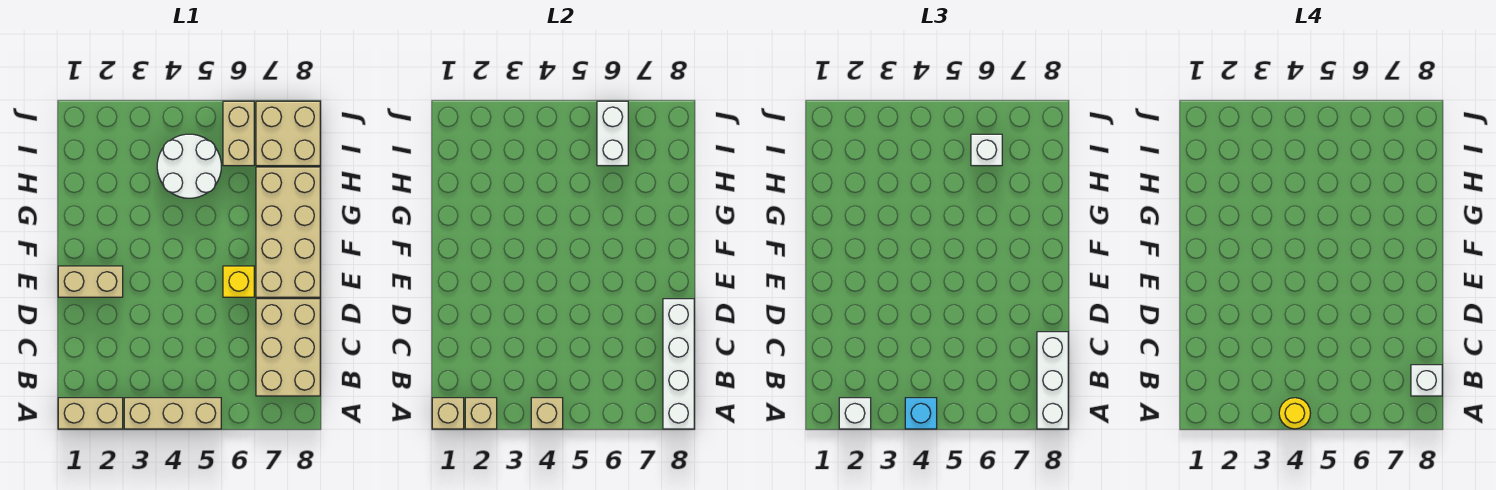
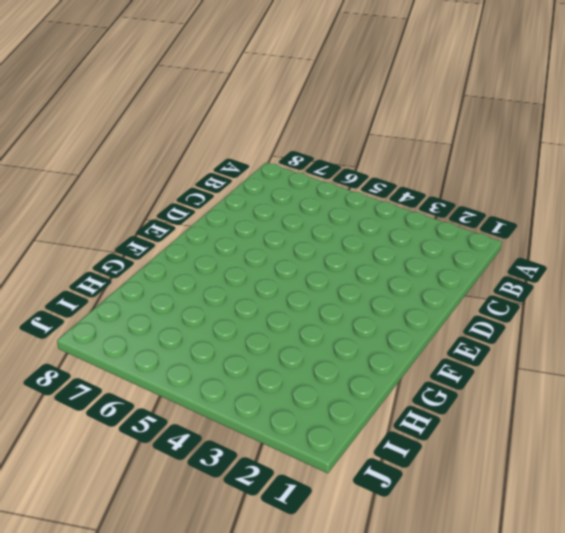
none -> tan brick A1:A2 level 1
none -> tan brick A3:A5 level 1
none -> tan brick B7:D8 level 1

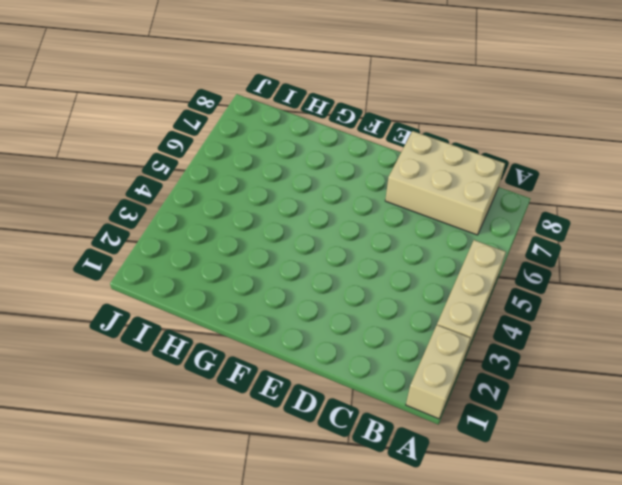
none -> tan brick E1:E2 level 1
none -> yellow brick E6 level 1
none -> tan brick E7:H8 level 1

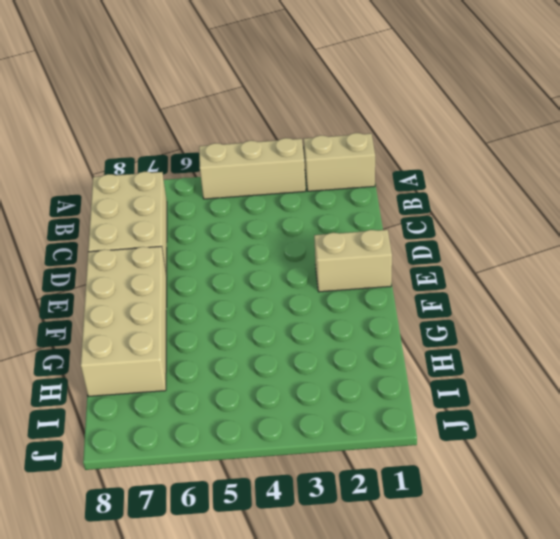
none -> yellow brick E6 level 1
none -> white round brick H4:I5 level 1
none -> tan brick I6:J6 level 1

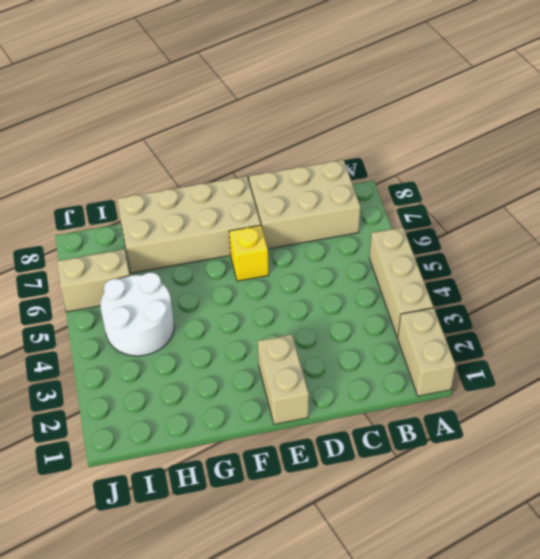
none -> tan brick I7:J8 level 1
none -> tan brick A1 level 2
none -> tan brick A2 level 2

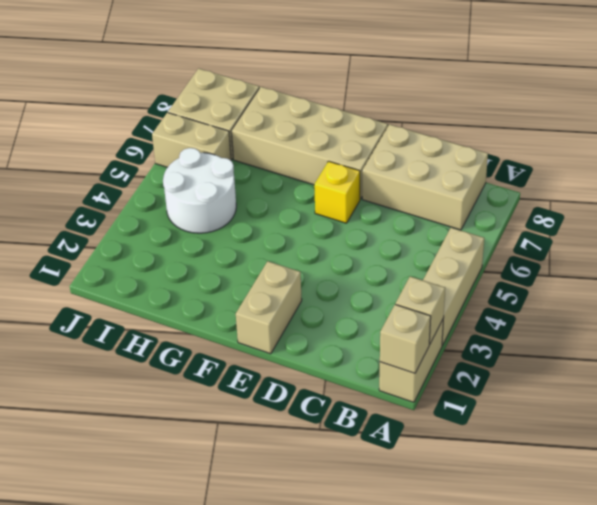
none -> tan brick A4 level 2
none -> white brick A8:D8 level 2
none -> white brick I6:J6 level 2

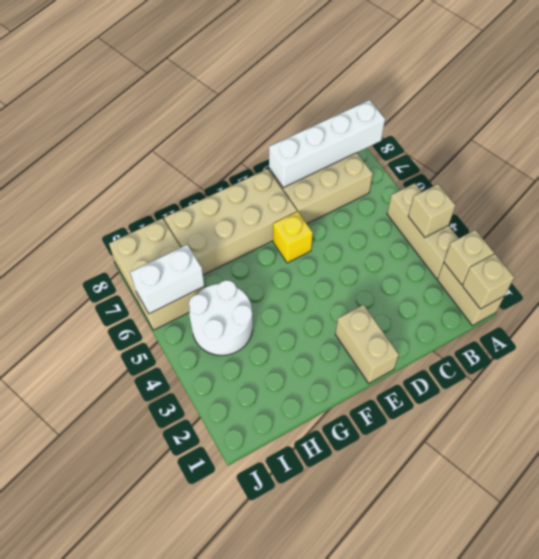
none -> white brick A2 level 3
none -> cyan brick A4 level 3
none -> white brick A8:C8 level 3

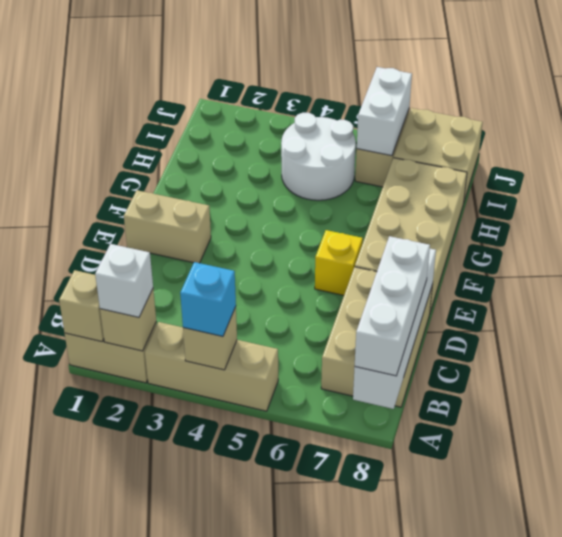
none -> white brick I6 level 3
none -> yellow round brick A4 level 4
none -> white brick B8 level 4

